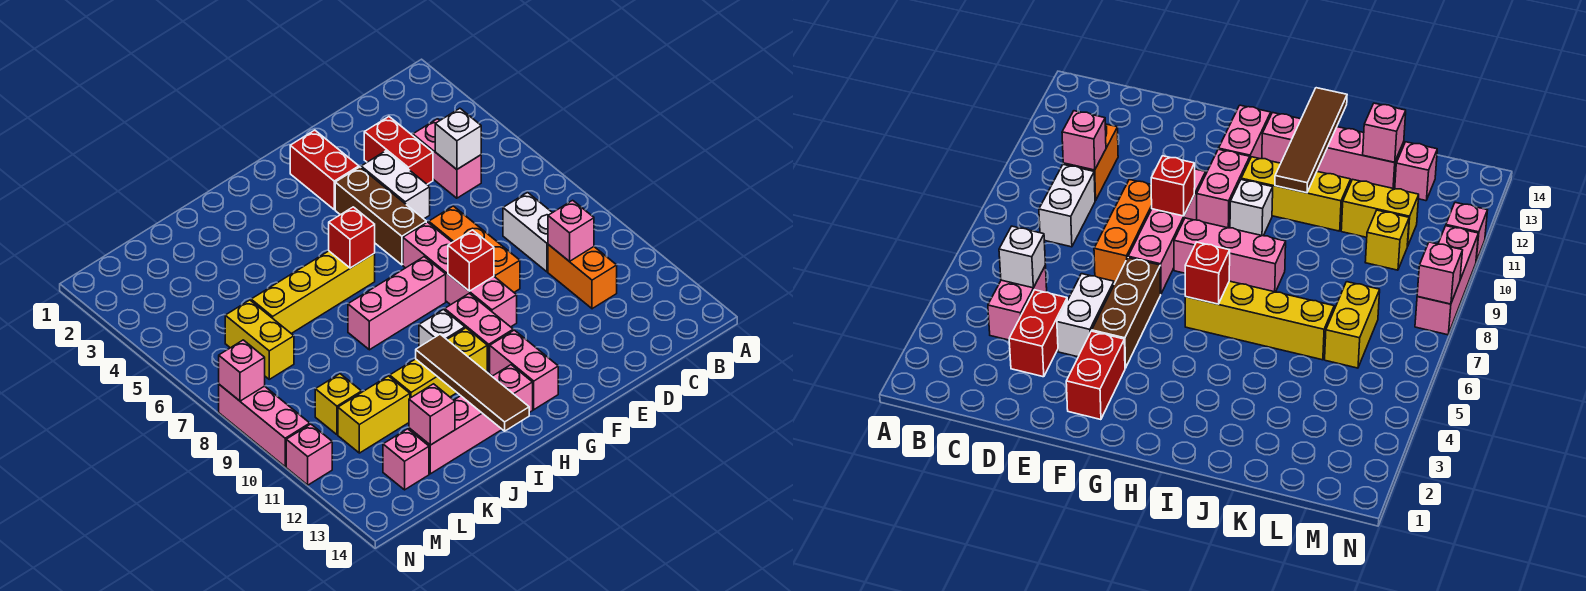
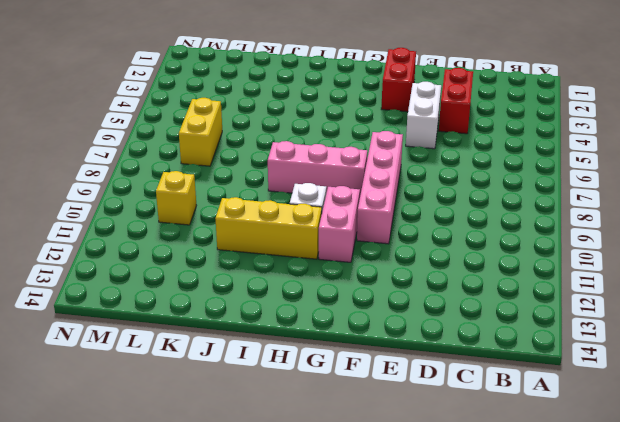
none -> pink brick C4:C5 level 1
none -> white brick C8:C9 level 1
none -> orange brick C10:C11 level 1

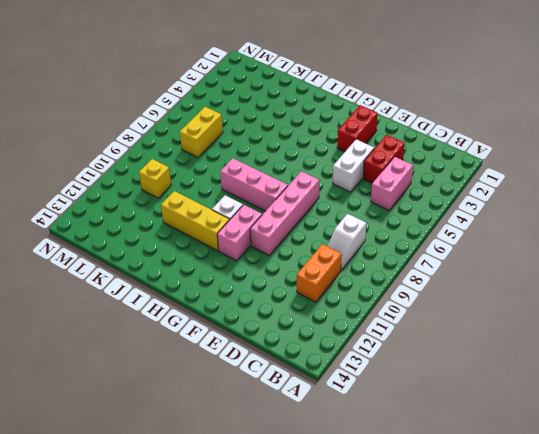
white slope C8:C9 level 1 top 8 -> white brick C8:C9 level 1
none -> orange brick E7:E9 level 1
none -> brown brick F4:F6 level 1
none -> pink brick G12:G13 level 1

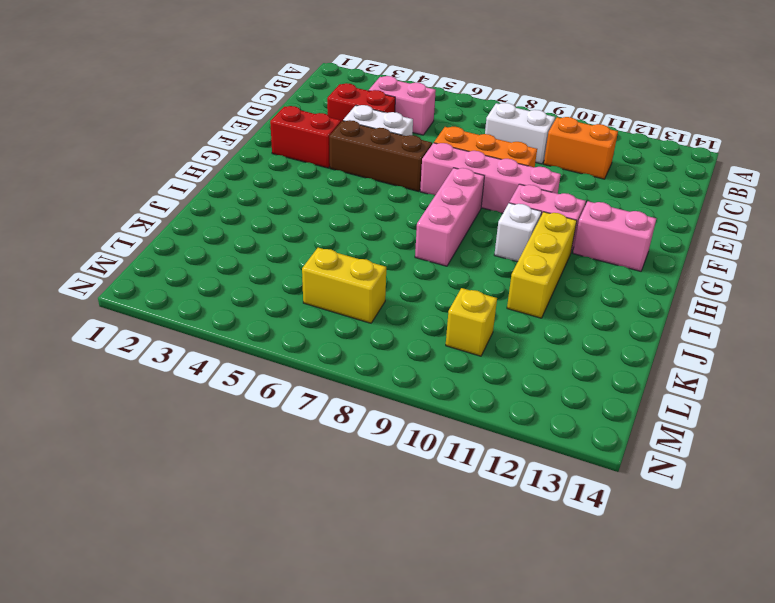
none -> yellow brick H6:K6 level 1
none -> pink brick H13:K13 level 1
none -> yellow brick K11:L11 level 1

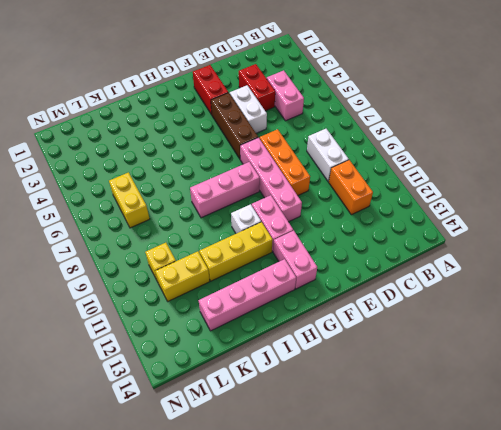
none -> yellow brick H6:K6 level 1
none -> pink brick L13 level 1
none -> pink brick N8:N10 level 1

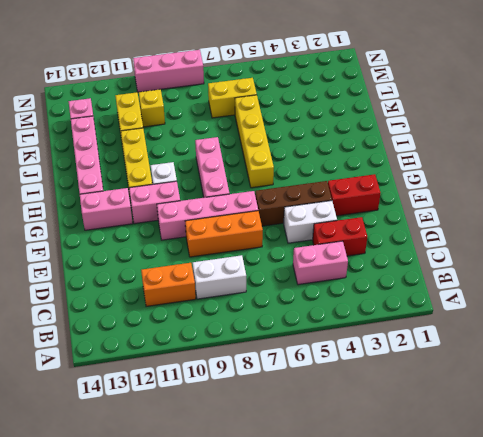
none -> pink brick N11 level 1
none -> white brick C5 level 2
none -> pink brick C10 level 2

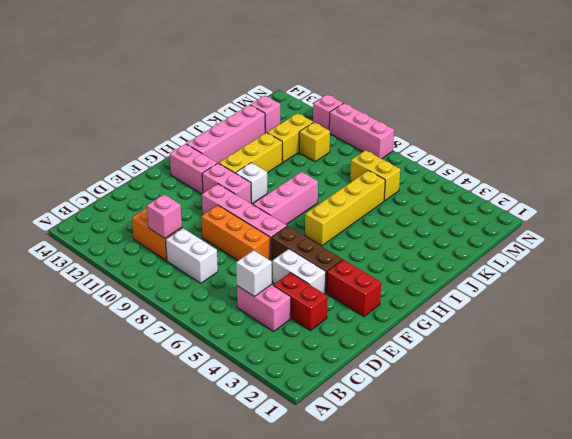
none -> red brick F9 level 2
none -> red brick H6 level 2
none -> brown tile I11:I14 level 2

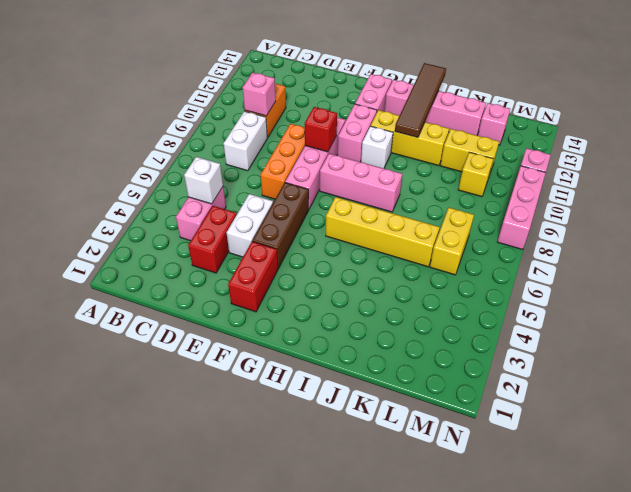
none -> red brick H6 level 2
none -> pink brick K13 level 2
none -> pink brick N8 level 2

